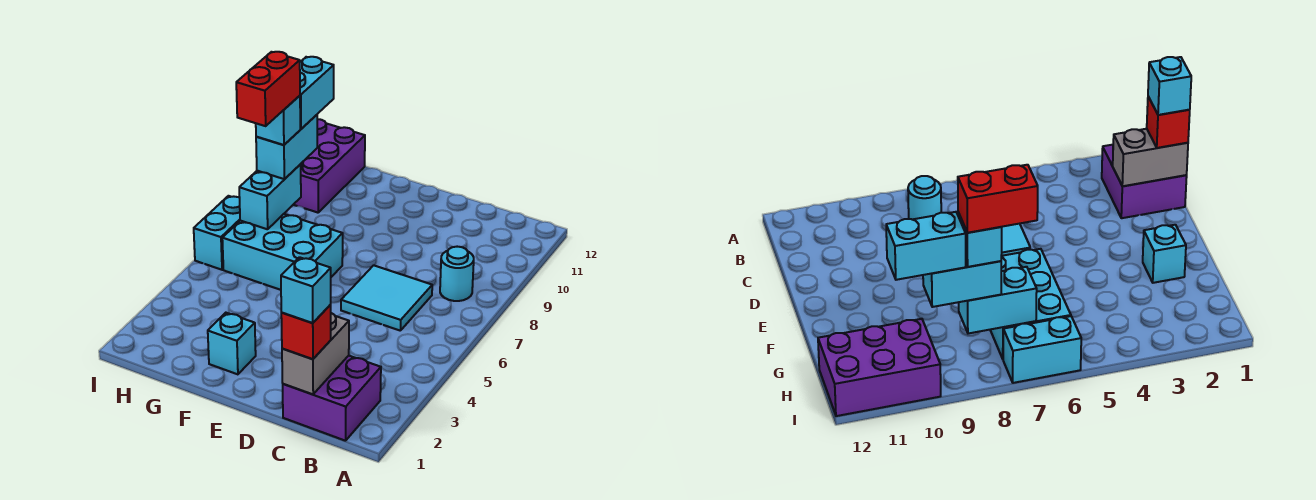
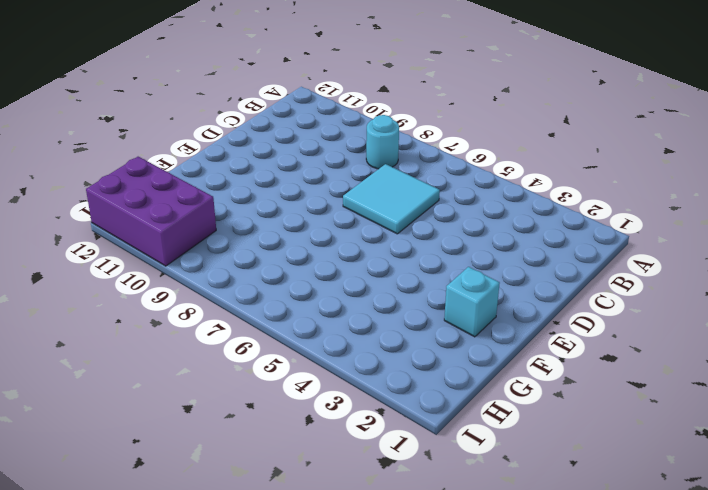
none -> purple brick B1:C2 level 1
none -> cyan brick F6:H7 level 1
none -> cyan brick I6:I7 level 1

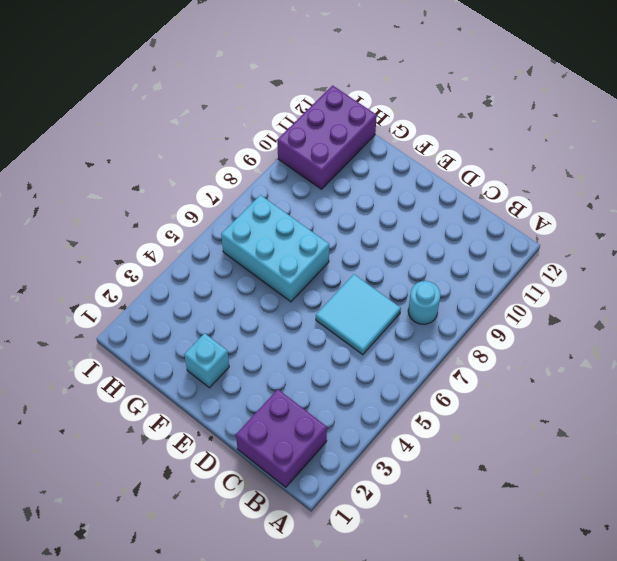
none -> cyan brick I6:I7 level 1
none -> grey brick C1:C2 level 2
none -> cyan brick H7:H8 level 2

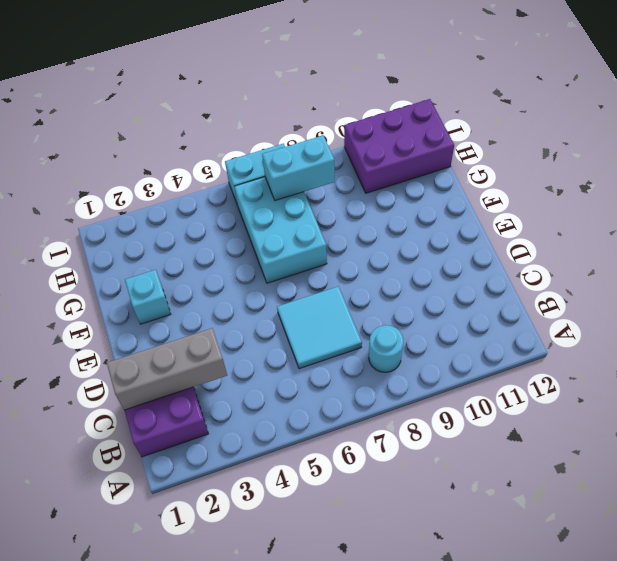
grey brick C1:C3 level 2 -> grey brick C1:C2 level 2
none -> red brick C1 level 3
none -> cyan brick H8:H9 level 3
none -> cyan brick C1 level 4

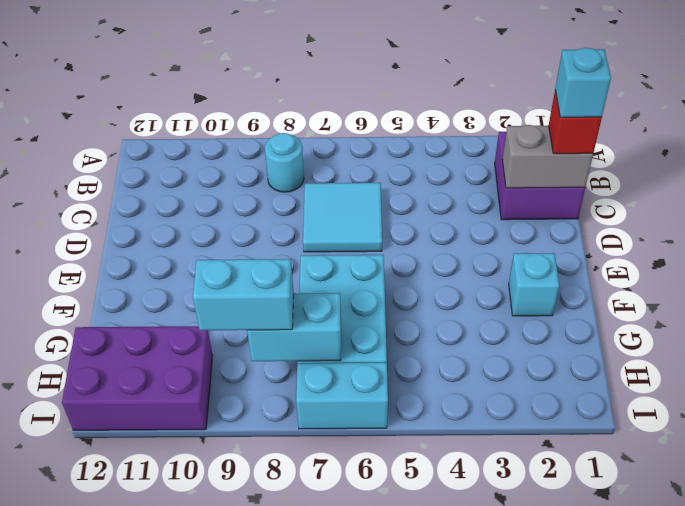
none -> cyan brick H8 level 4
none -> cyan brick H9:H10 level 4
none -> red brick H7:H8 level 5

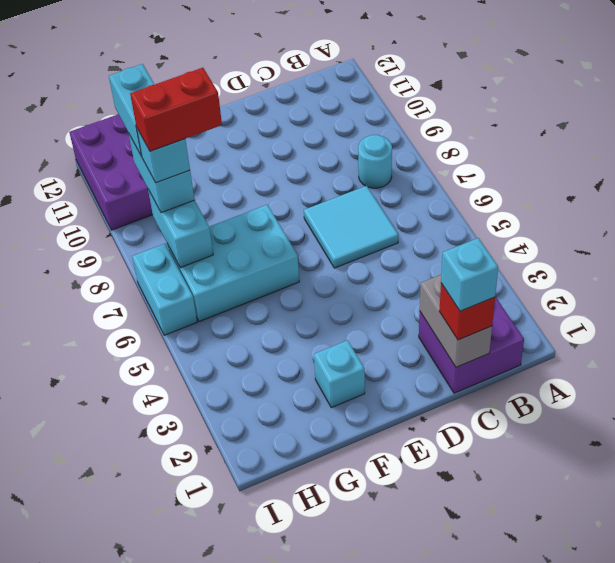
red brick G8:H8 level 5 -> red brick H7:H8 level 5

